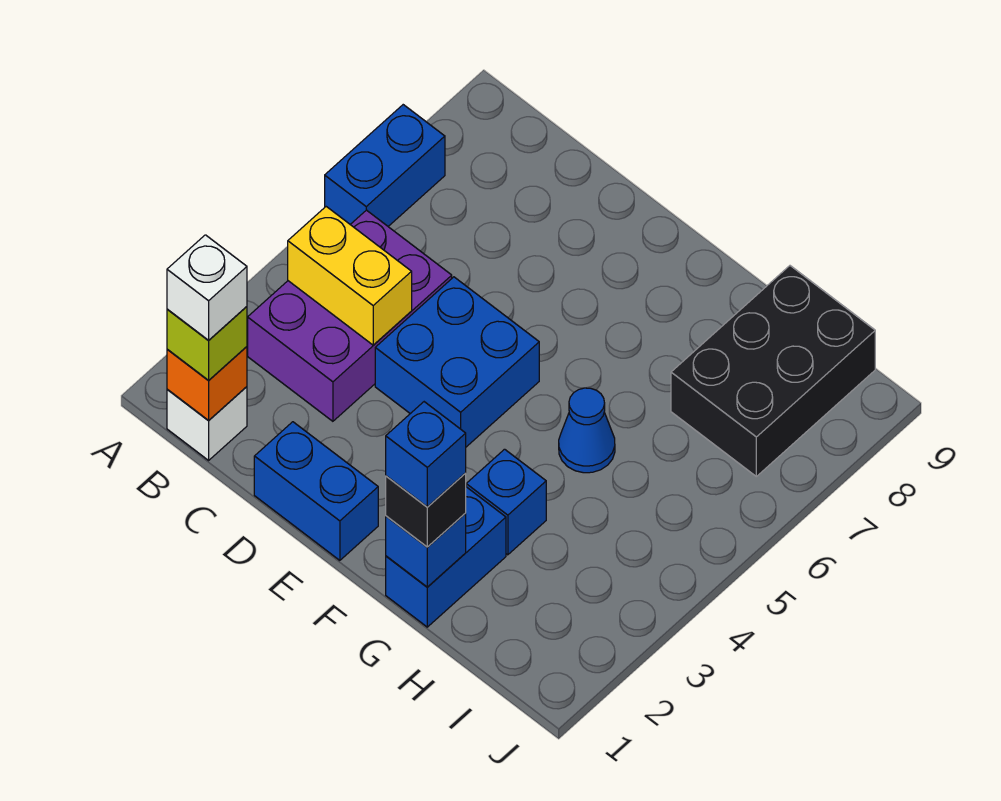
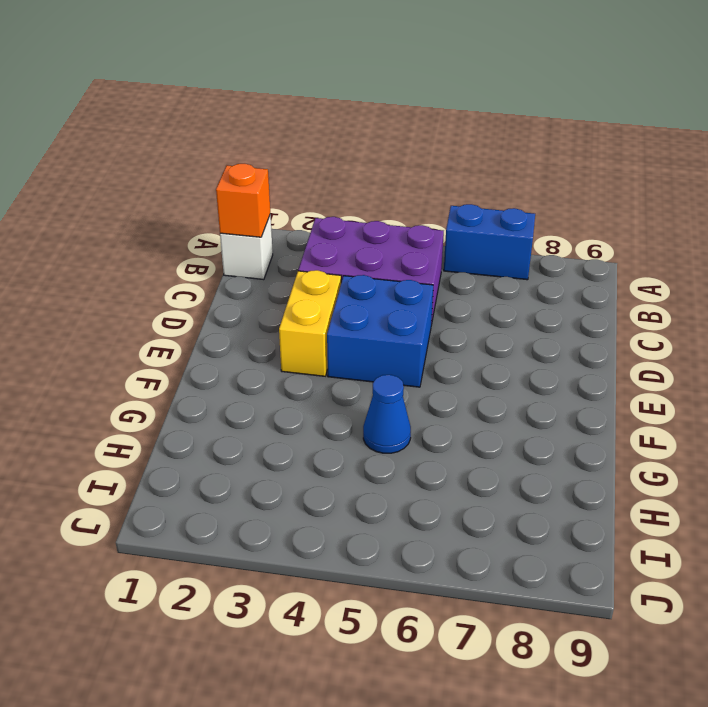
yellow brick D3:E3 level 1 -> yellow brick B4:C4 level 2
none -> blue brick D1:E1 level 1
none -> blue brick G1:G2 level 1
none -> blue brick G3 level 1

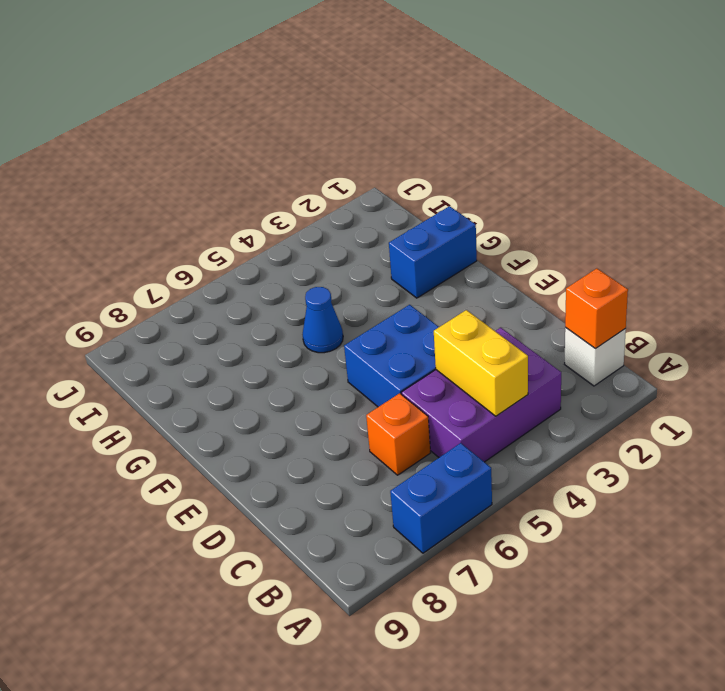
orange brick C6 level 1 -> none
none -> blue brick D1:E1 level 1
none -> blue brick G3 level 1
none -> black brick H7:I9 level 1

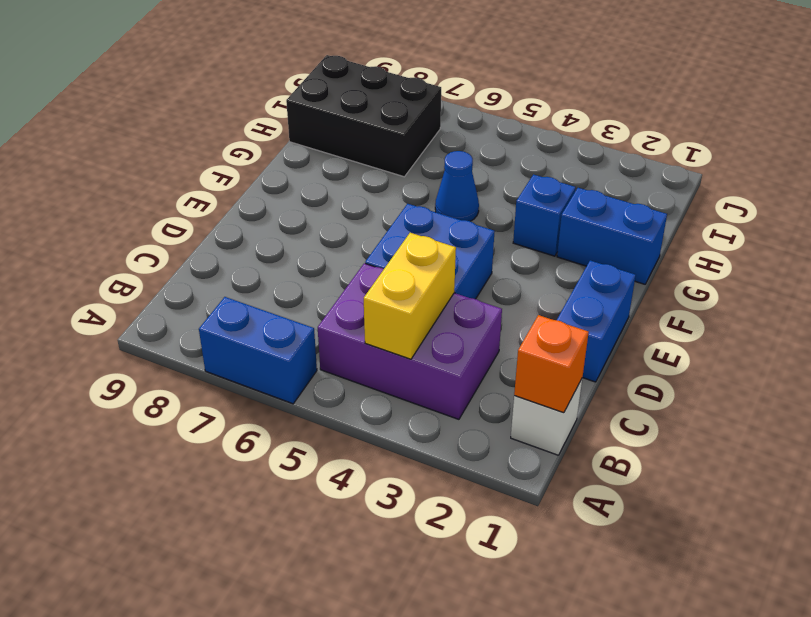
none -> blue brick G1 level 2
none -> lime brick B1 level 3
none -> black brick G1 level 3

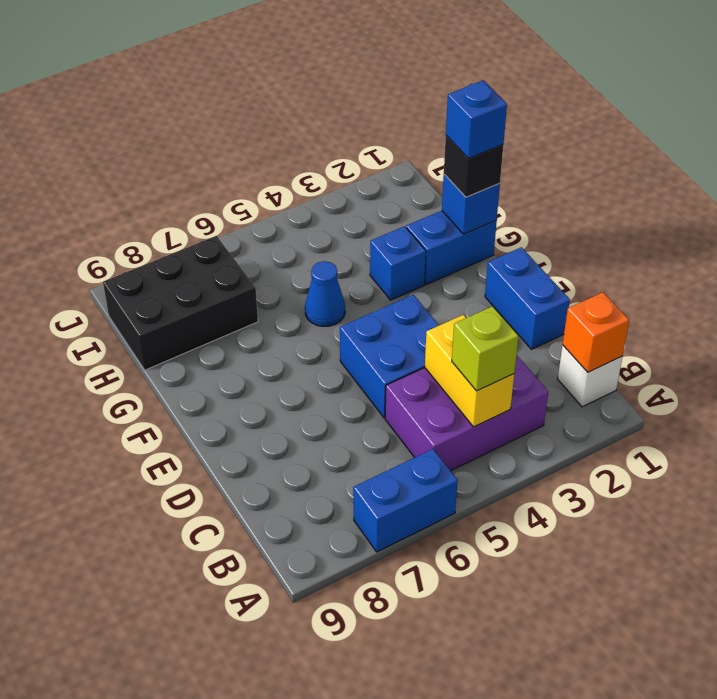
lime brick B4 level 3 -> lime brick B1 level 3
none -> white brick B1 level 4

